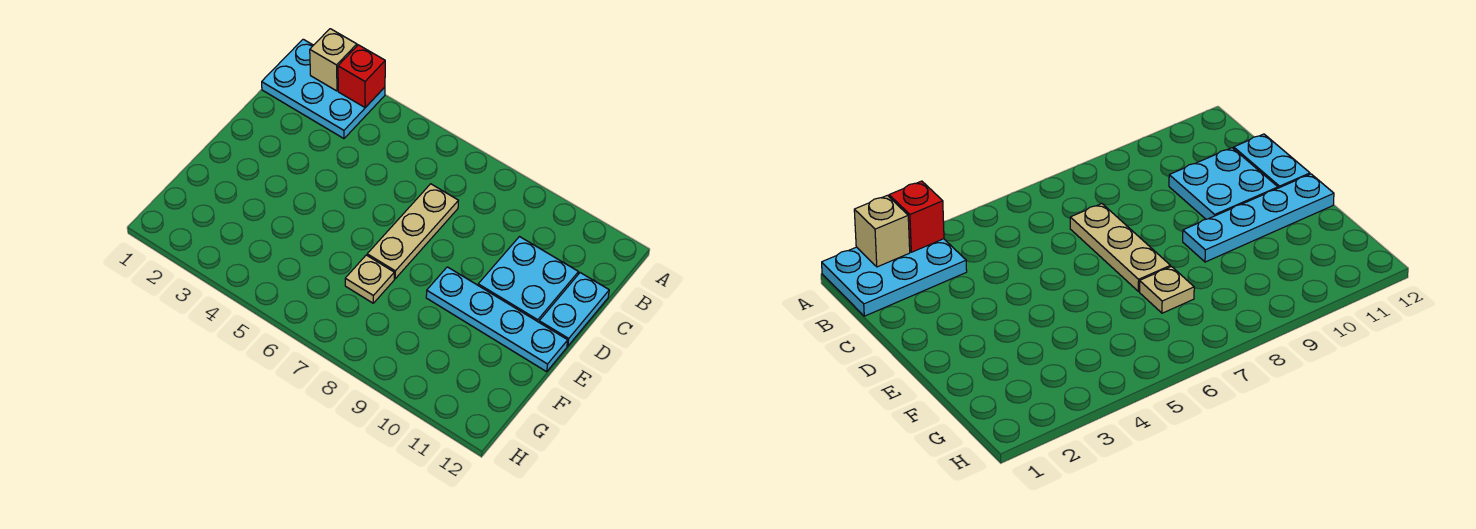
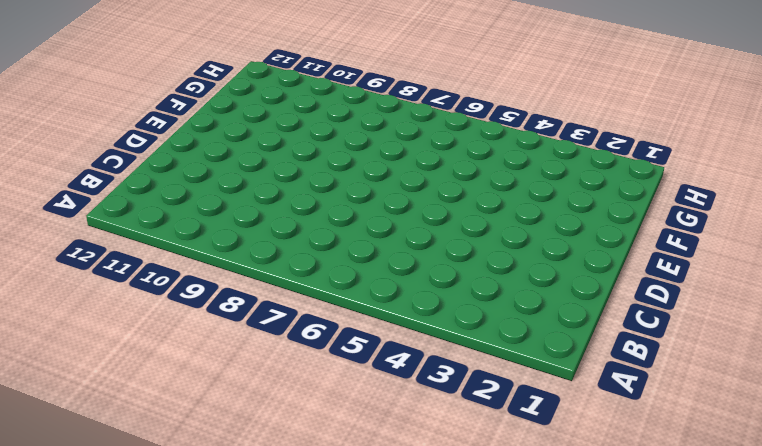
none -> cyan plate A1:B3 level 1
none -> tan plate C7:E7 level 1

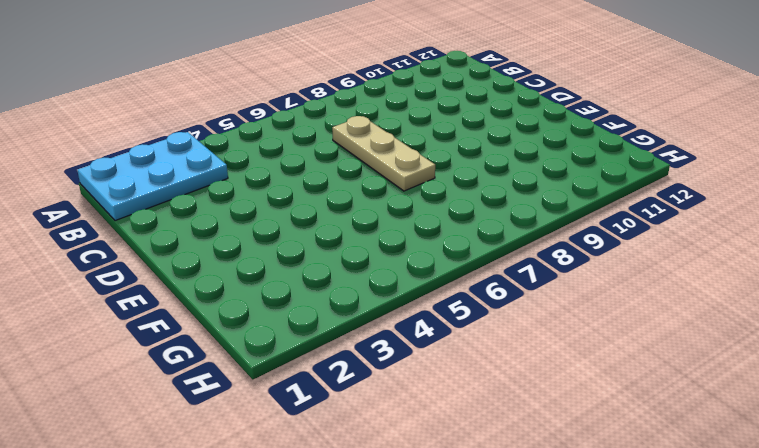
none -> cyan plate C10:D11 level 1
none -> cyan plate C12:D12 level 1

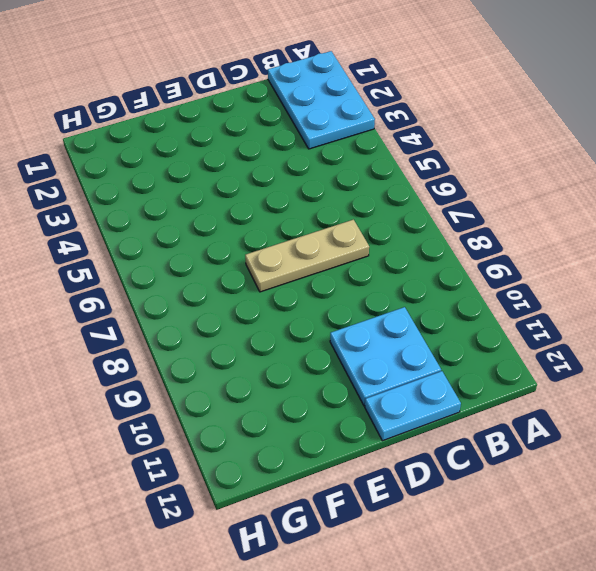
none -> cyan plate E9:E12 level 1
none -> tan plate F7 level 1

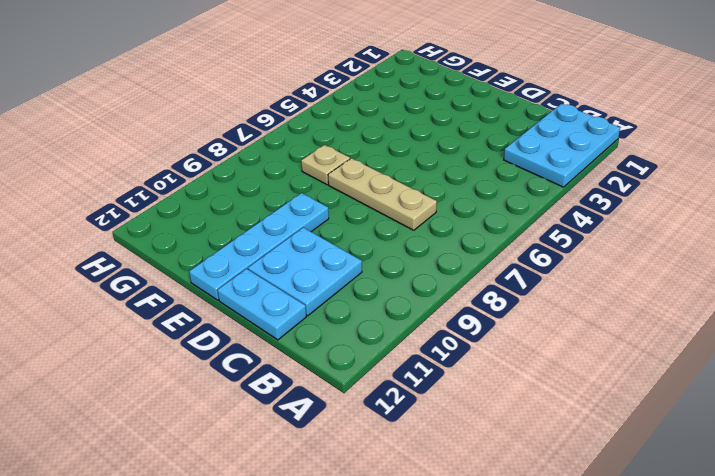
none -> tan brick A2 level 2
none -> red brick A3 level 2

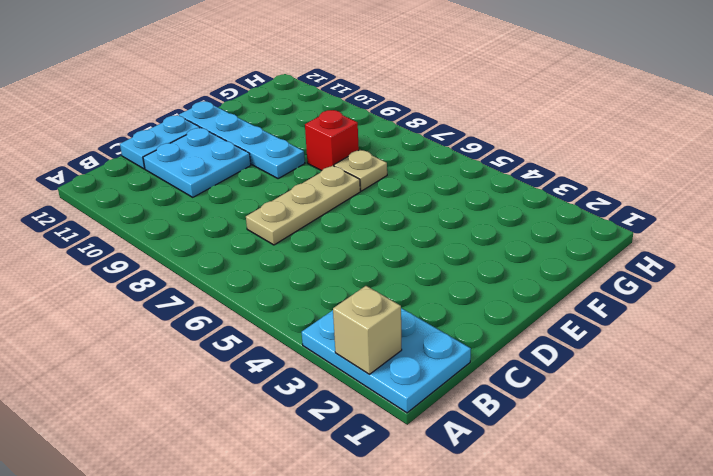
red brick F8 level 1 -> red brick A3 level 2

